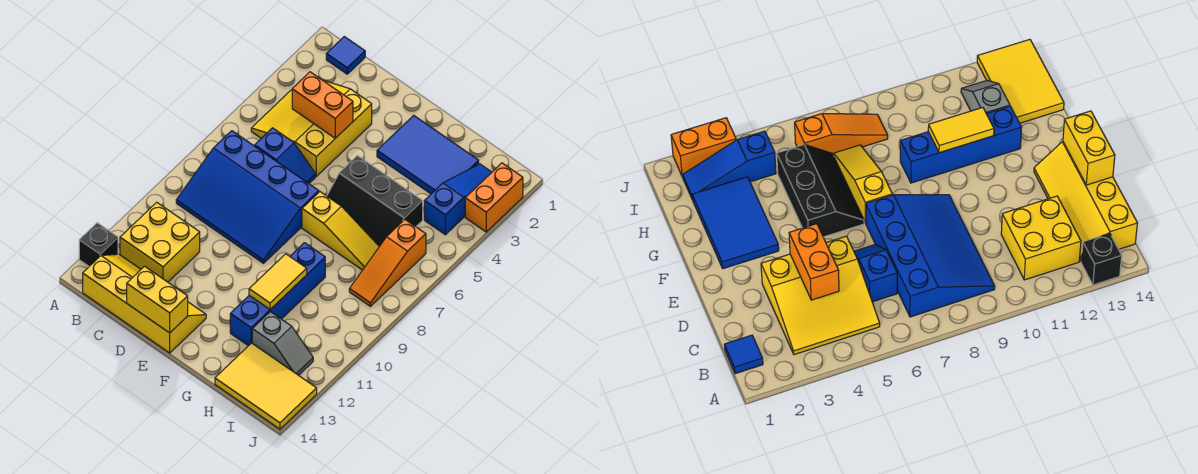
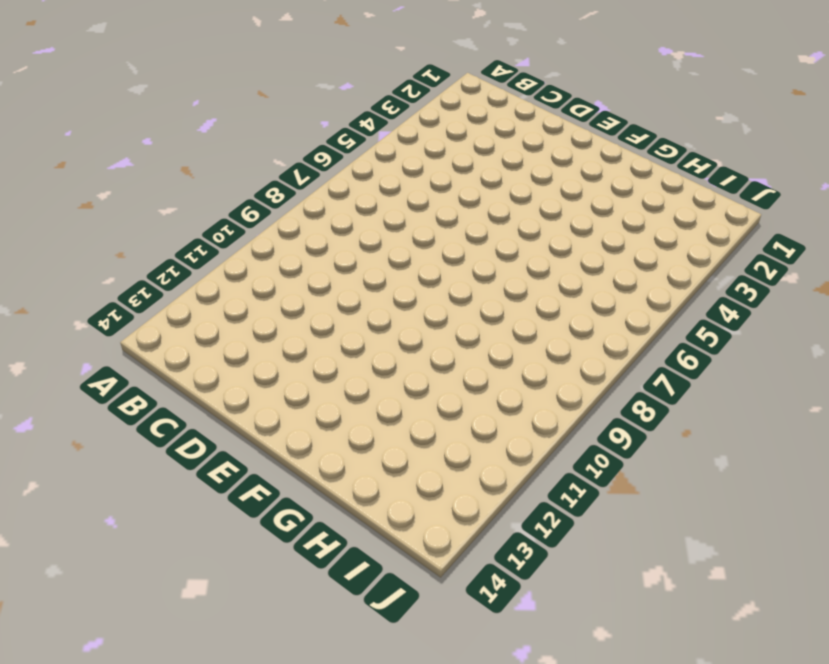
none -> black brick A13 level 1
none -> blue tile B1 level 1
none -> yellow slope B3:D5 level 1 top D

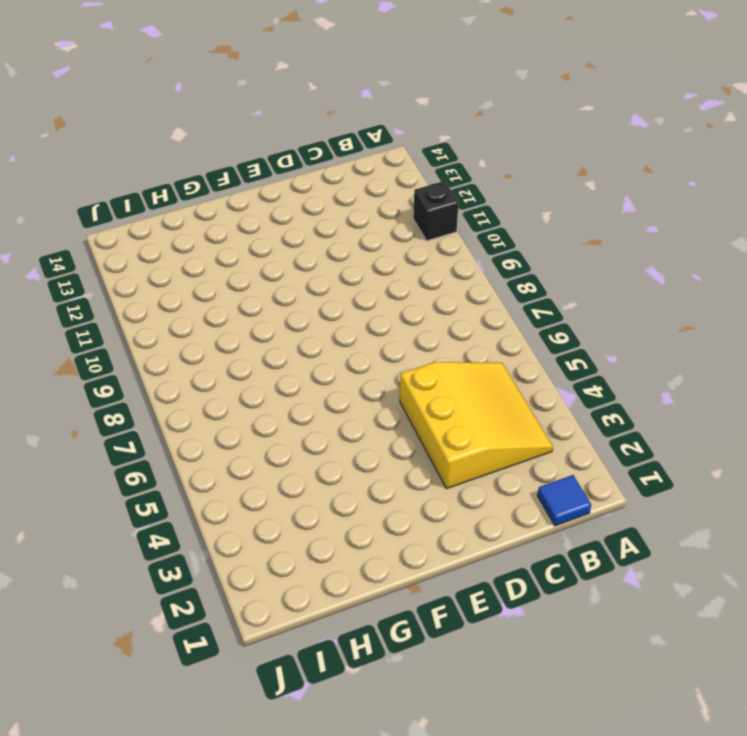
black brick A11 level 1 -> black brick A13 level 1
none -> blue slope B7:E9 level 1 top 7
none -> yellow brick B11:C12 level 1
none -> yellow slope B13:E14 level 1 top 14

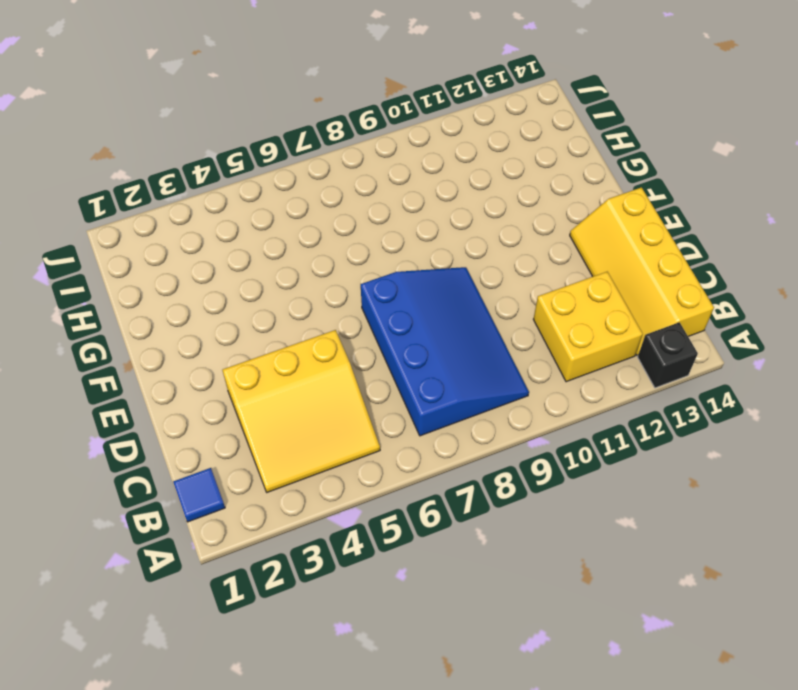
none -> blue slope C6:D6 level 1 top C
none -> blue tile F2:H3 level 1
none -> black slope F5:H6 level 1 top 5

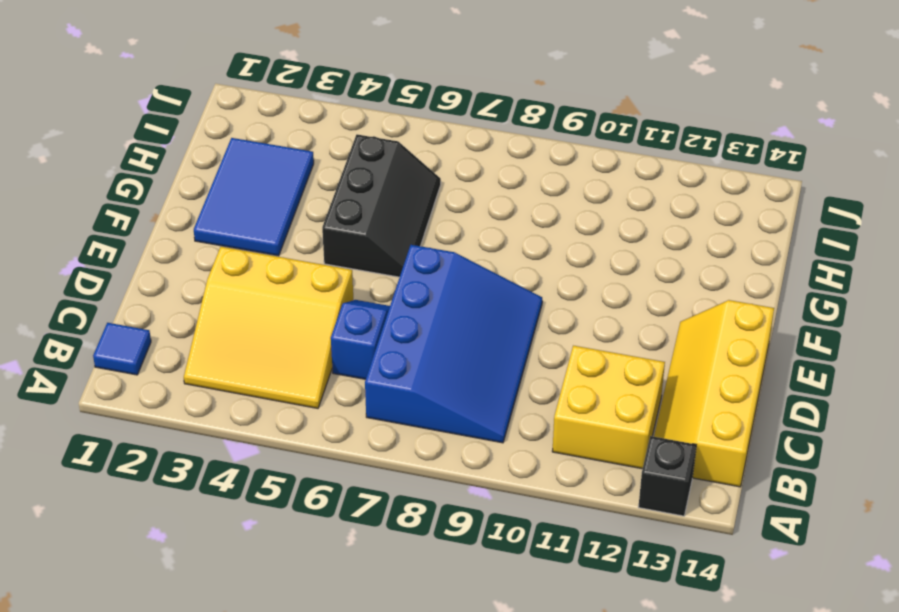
none -> yellow slope F7:H7 level 1 top F
none -> blue brick G9:G12 level 1
none -> grey slope H12:I12 level 1 top H

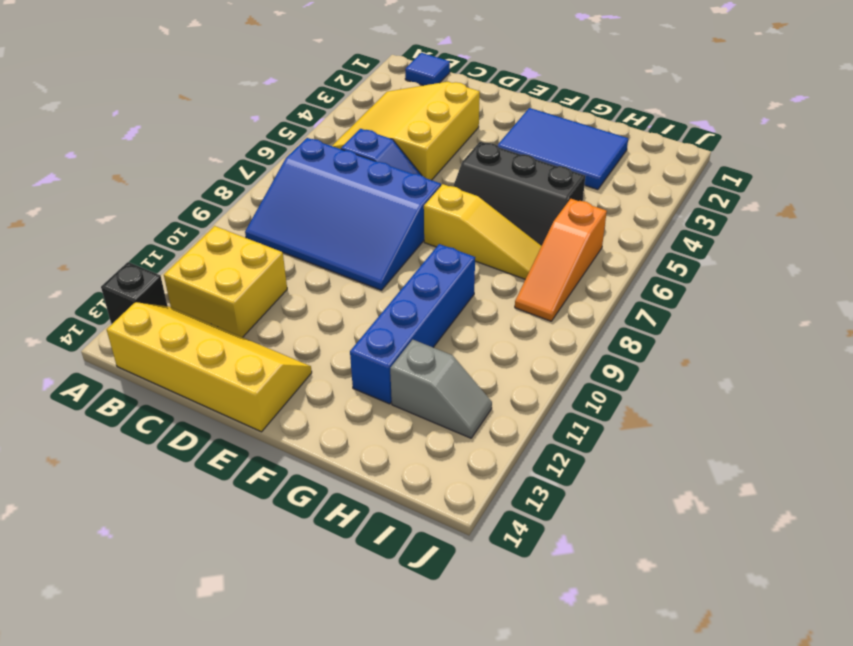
none -> yellow tile H13:J14 level 1
none -> blue slope I2:I4 level 1 top 4
none -> orange brick J2:J3 level 1

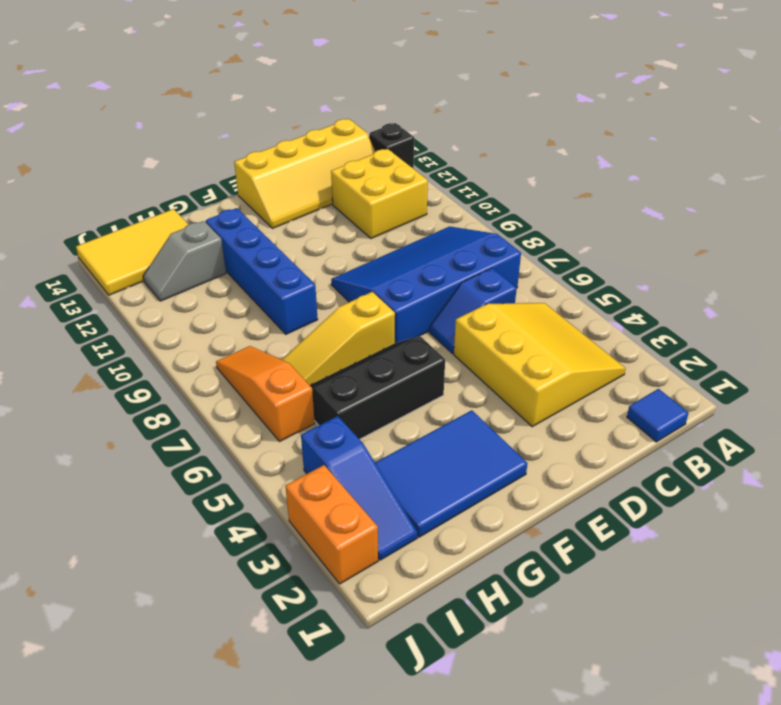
none -> orange brick C4:D4 level 2
none -> yellow brick D14:E14 level 2
none -> yellow tile G10:G11 level 2

